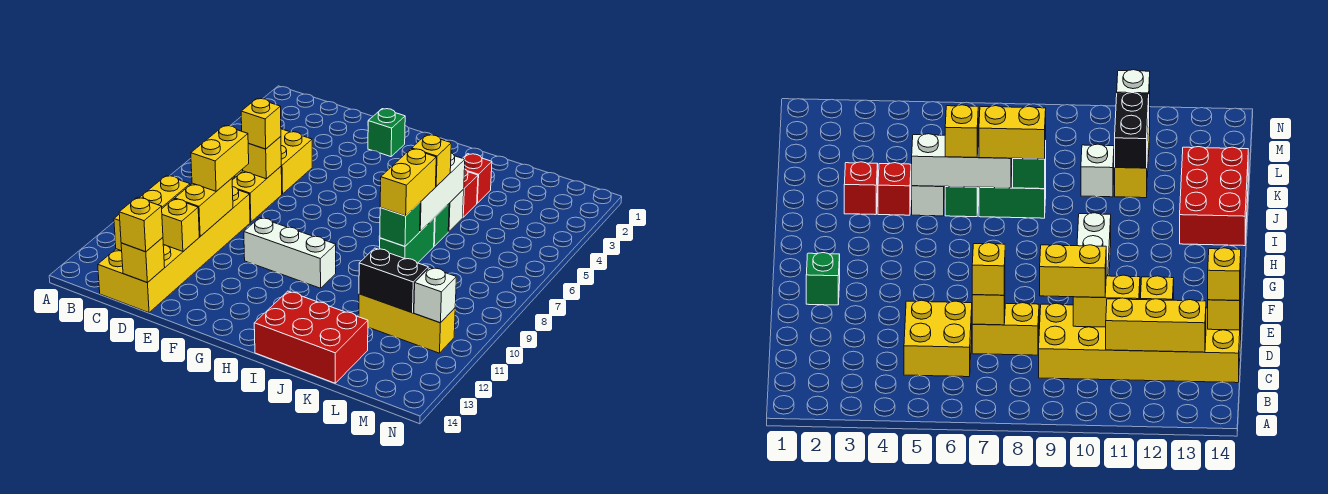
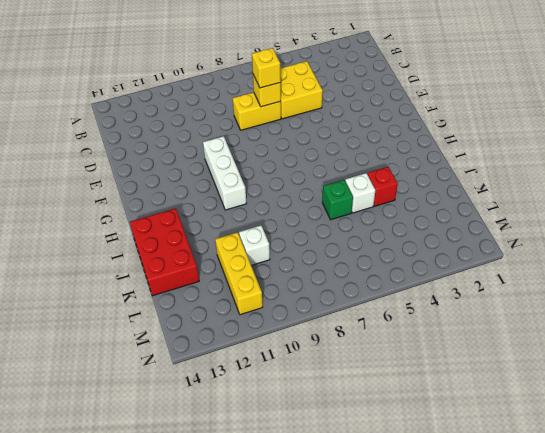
none -> yellow brick C9:D14 level 1
none -> green brick F2 level 1
none -> red brick J3 level 1

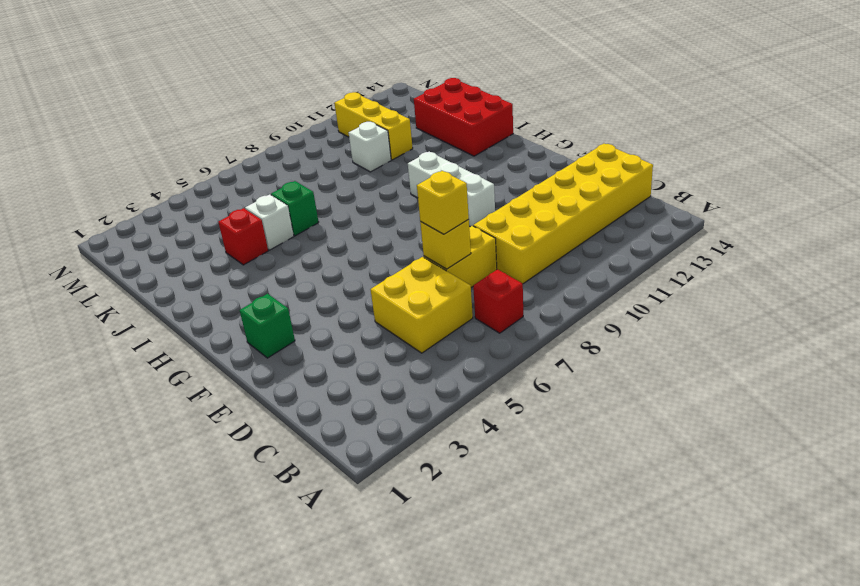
red brick B7 level 1 -> red brick J3 level 1
none -> green brick J7:J8 level 1
none -> yellow brick C11:C13 level 2
none -> yellow brick D10:D11 level 2

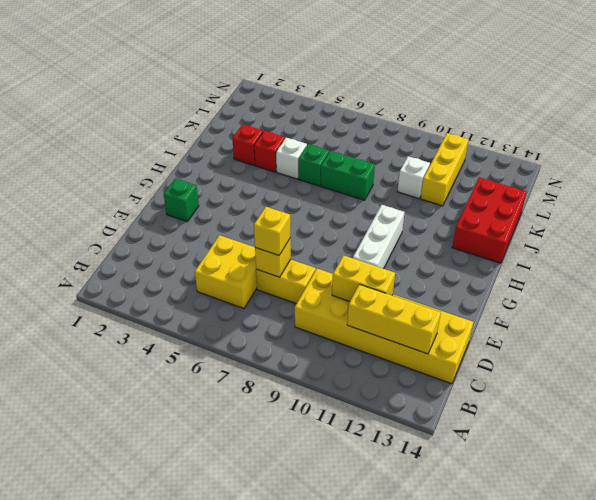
none -> yellow brick D12 level 2
none -> yellow brick D14 level 2
none -> white brick J5:J7 level 2

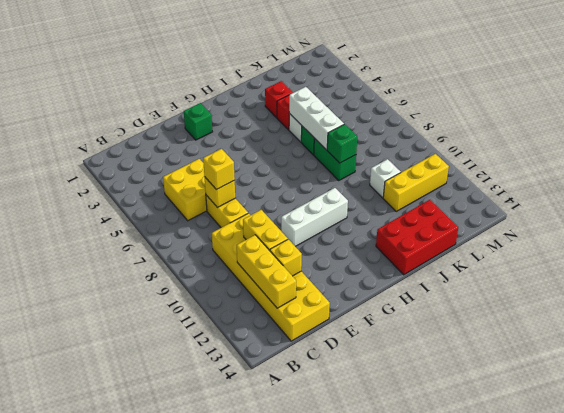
none -> yellow brick D14 level 2
none -> black brick K11:L11 level 2
none -> white brick M11 level 2

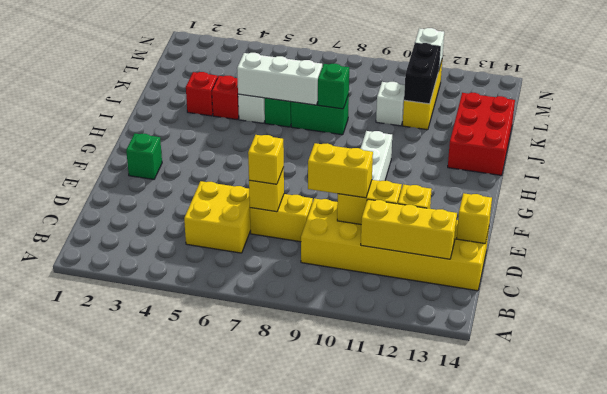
none -> yellow brick D14 level 3
none -> yellow brick J6 level 3
none -> yellow brick J7:J8 level 3

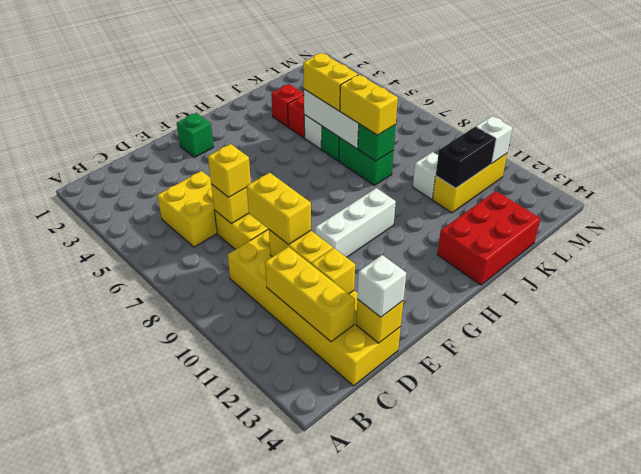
white brick D14 level 3 -> yellow brick D14 level 3
yellow brick J5:J6 level 3 -> yellow brick J6 level 3

